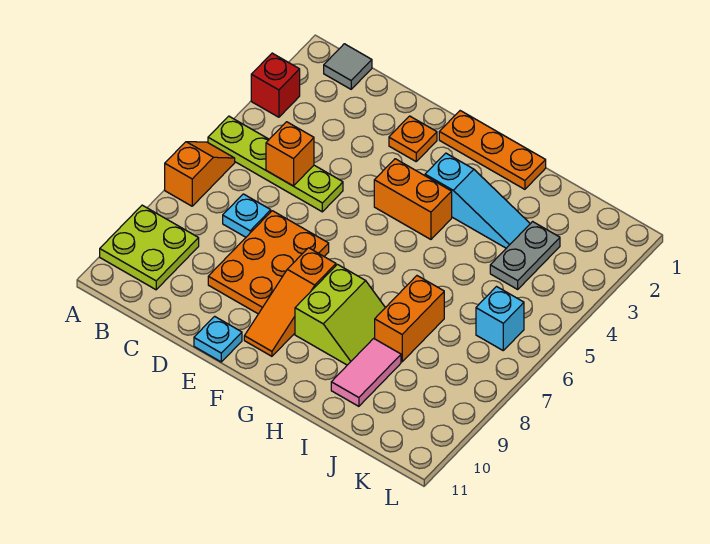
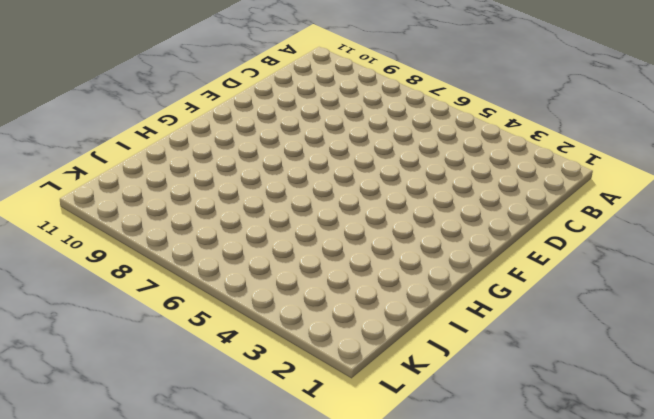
none -> red brick A3 level 1
none -> lime plate A5:D5 level 1
none -> orange slope A6:A7 level 1 top 7

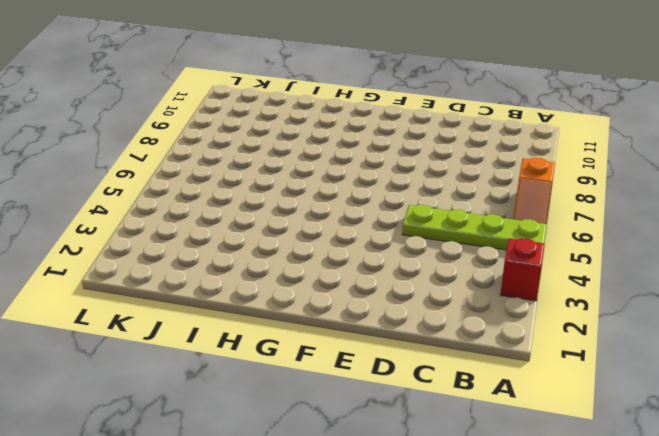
none -> lime plate A9:B10 level 1
none -> grey tile B1 level 1
none -> cyan plate C7 level 1

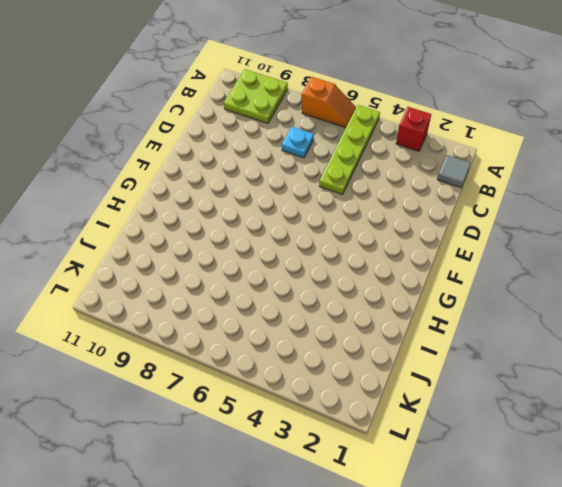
none -> orange plate D7:E9 level 1
none -> orange plate E2 level 1
none -> cyan plate E11 level 1

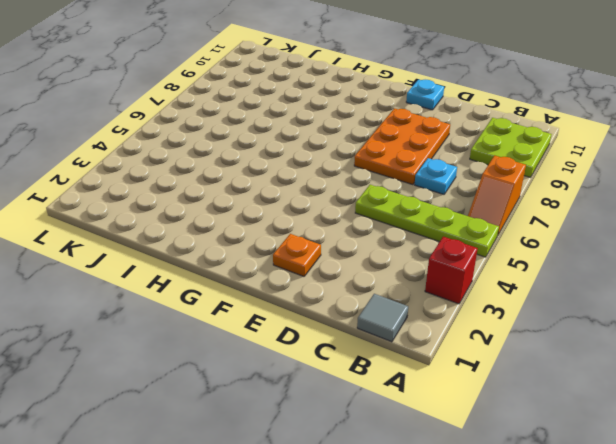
none -> orange plate F1:H1 level 1
none -> orange brick F4:G4 level 1
none -> orange slope F8:F10 level 1 top 8

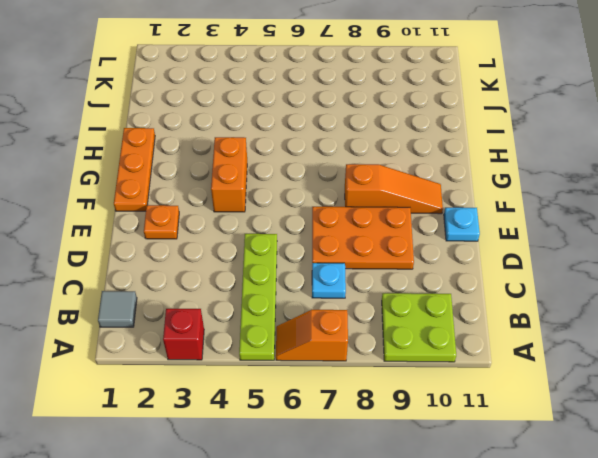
none -> cyan slope G3:I3 level 1 top G
none -> lime slope G8:H9 level 1 top G
none -> orange brick I7:I8 level 1

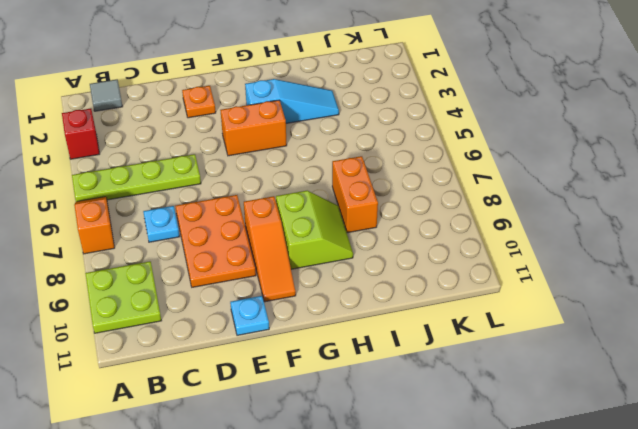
none -> orange plate F1:H1 level 1
none -> pink tile I9:I10 level 1
none -> grey plate J3:J4 level 1

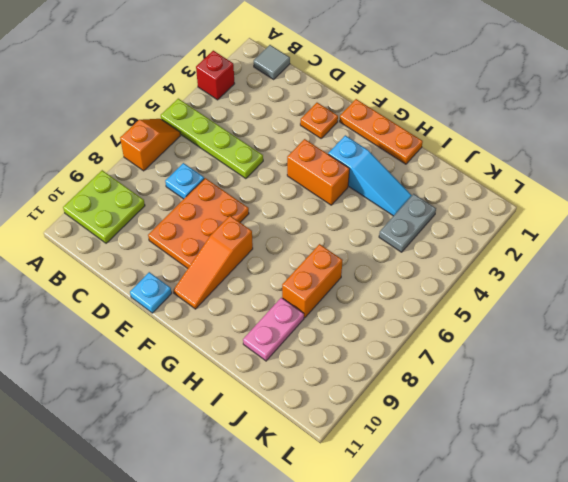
pink plate I9:I10 level 1 -> pink tile I9:I10 level 1
none -> lime slope G8:H9 level 1 top G
none -> cyan brick K6 level 1
none -> orange brick C5 level 2

